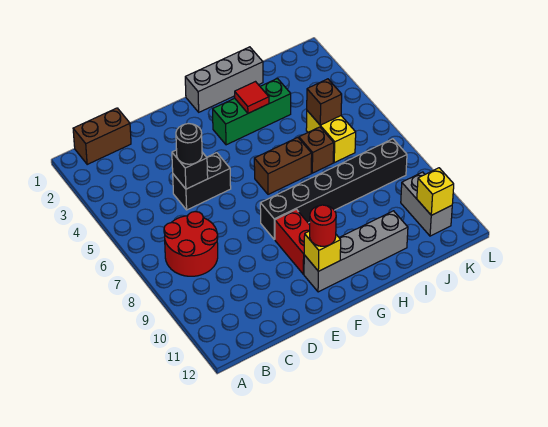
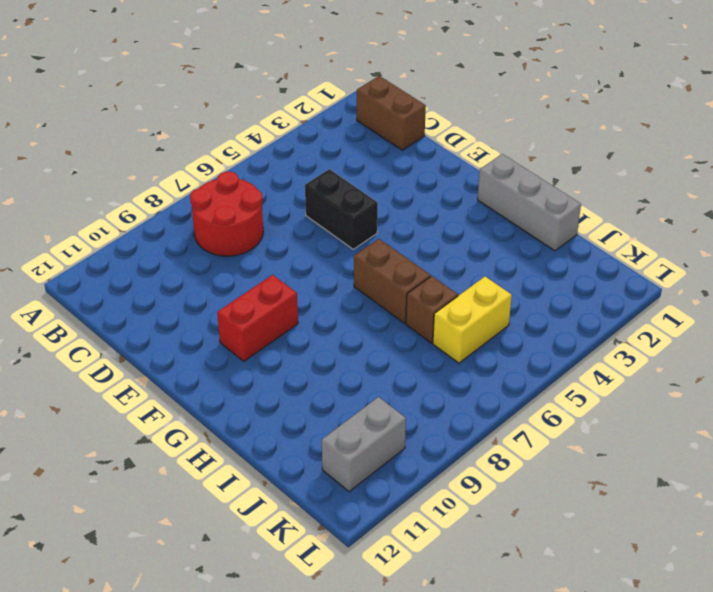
none -> black brick F8:K8 level 1
none -> grey brick F11:I11 level 1
none -> green brick G3:I3 level 1

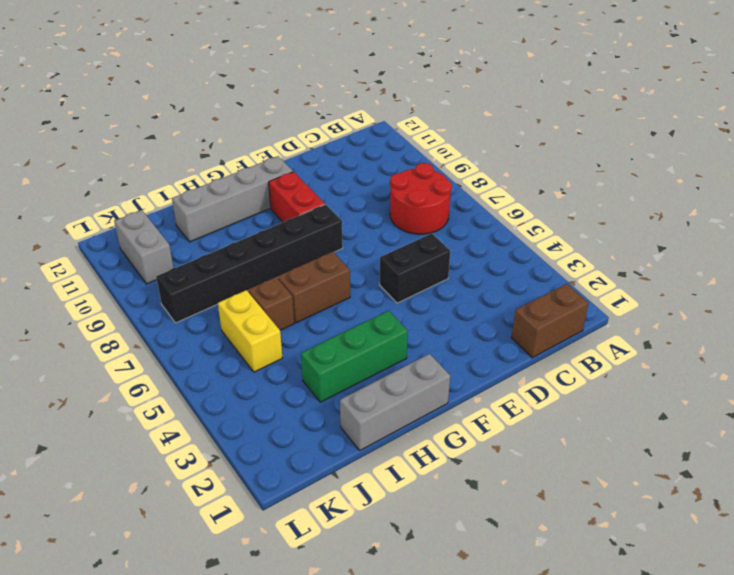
none -> black brick D5 level 2
none -> yellow brick F11 level 2
none -> red tile H3 level 2

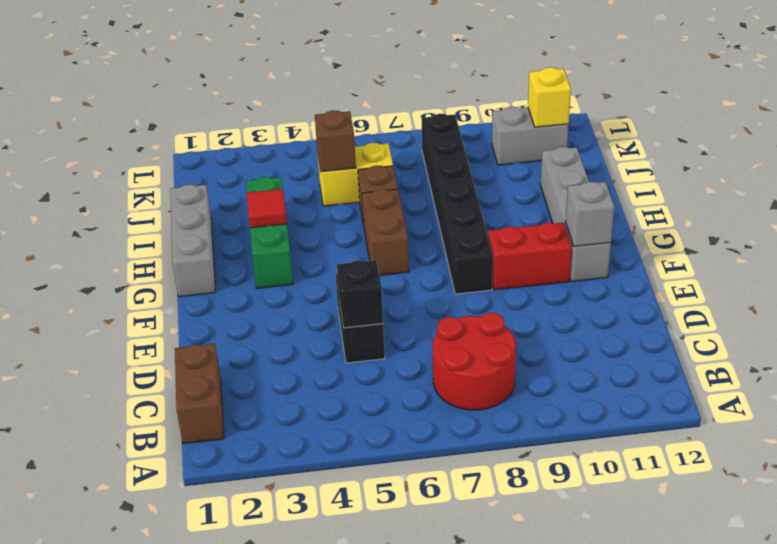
grey brick F11 level 2 -> yellow brick F11 level 2
none -> black round brick D5 level 3
none -> red round brick F11 level 3

